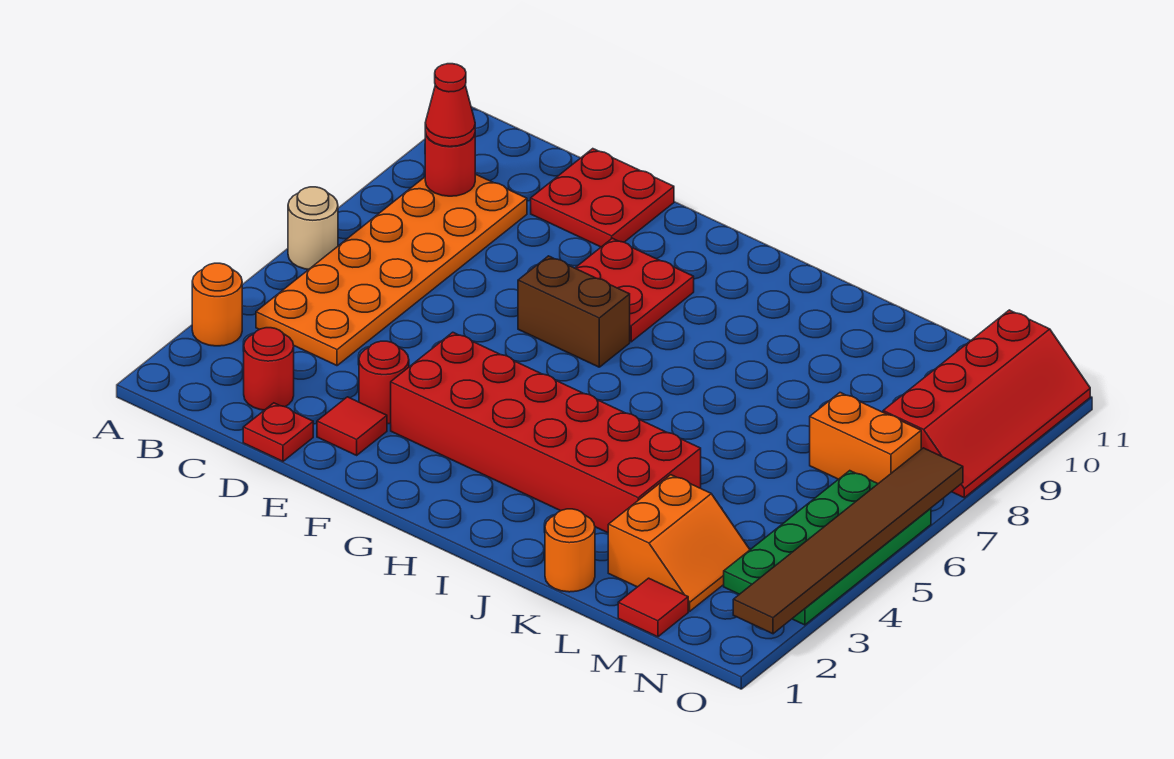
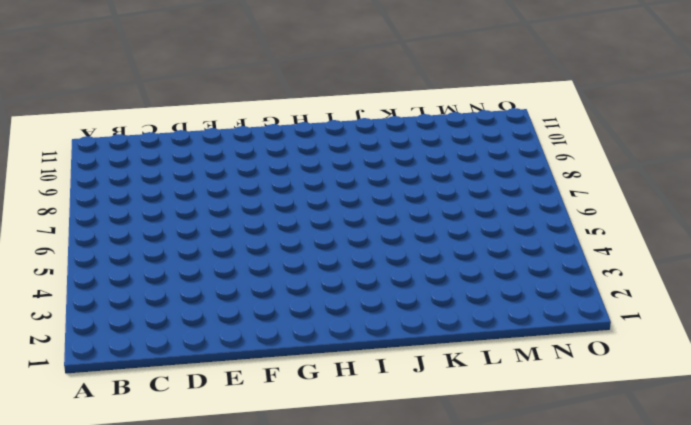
none -> orange round brick A3 level 1
none -> tan round brick A6 level 1
none -> orange plate B4:C9 level 1

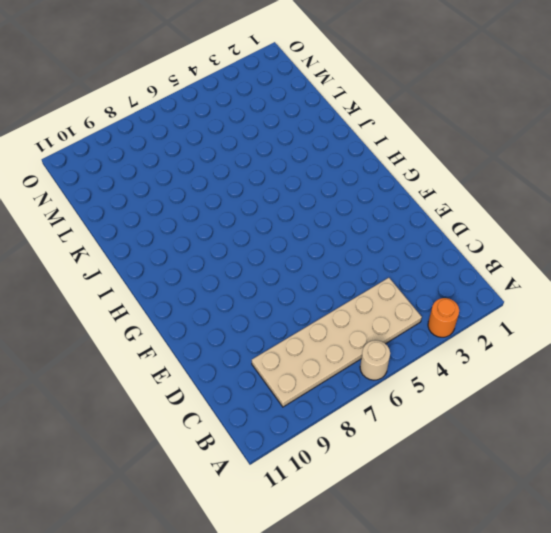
tan plate B4:C9 level 1 -> orange plate B4:C9 level 1
none -> red round brick C2 level 1
none -> red plate D1 level 1
none -> red plate D10:E11 level 1

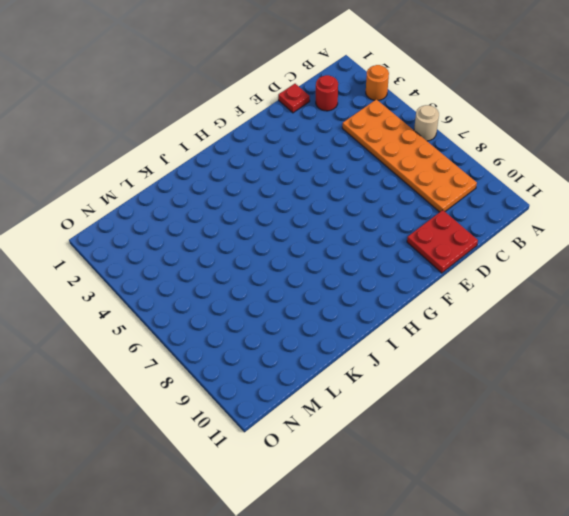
none -> red tile E2 level 1
none -> red round brick E3 level 1
none -> red brick F3:K4 level 1

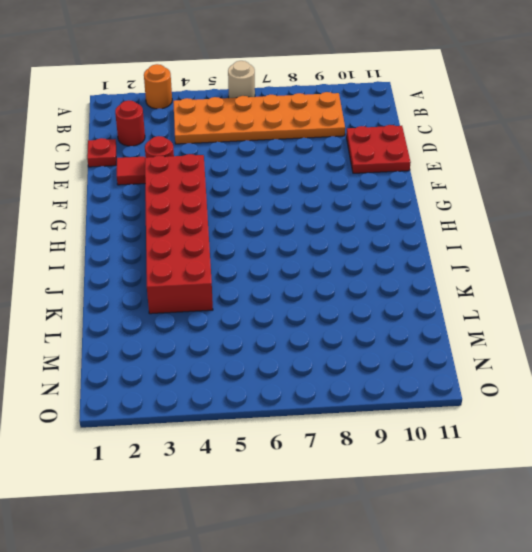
none -> brown brick F7:G7 level 1
none -> red plate F8:G9 level 1
none -> orange round brick K1 level 1

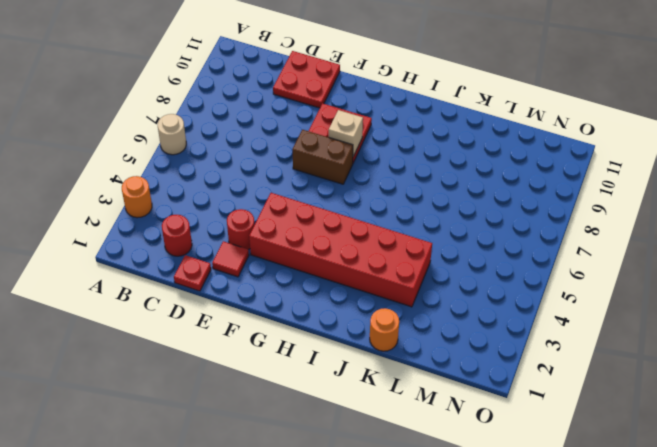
tan brick G8 level 2 -> none
none -> orange plate B4:C9 level 1
none -> orange slope L2:M3 level 1 top L
none -> red tile M1 level 1

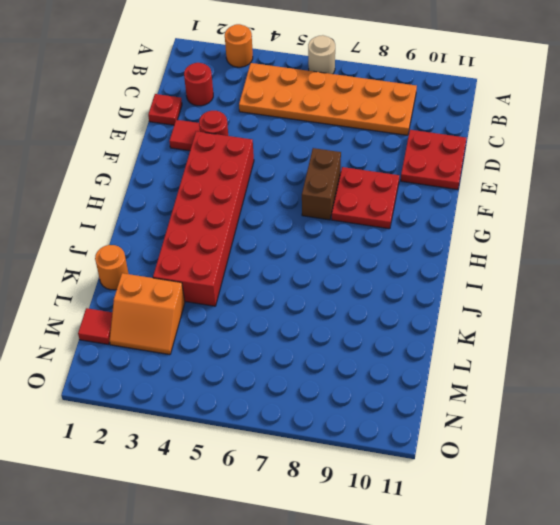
none -> orange brick M7:N7 level 1
none -> green plate N3:O6 level 1
none -> red slope N8:O11 level 1 top N

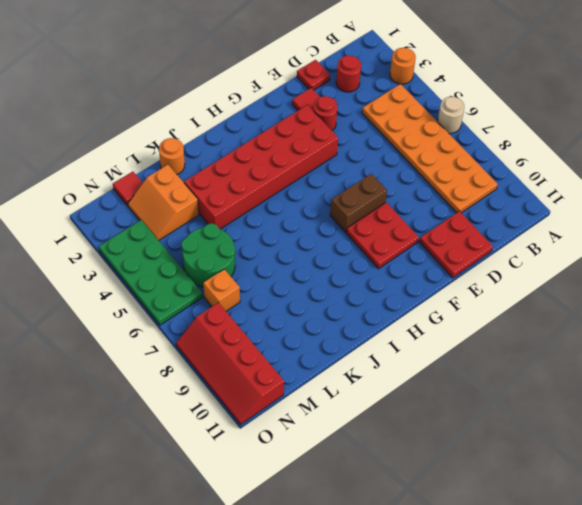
green round brick L5:M6 level 1 -> none
orange brick M7 level 1 -> orange brick M7:N7 level 1
none -> red round brick B9 level 2
none -> brown tile O2:O7 level 2
none -> red cone B9 level 3

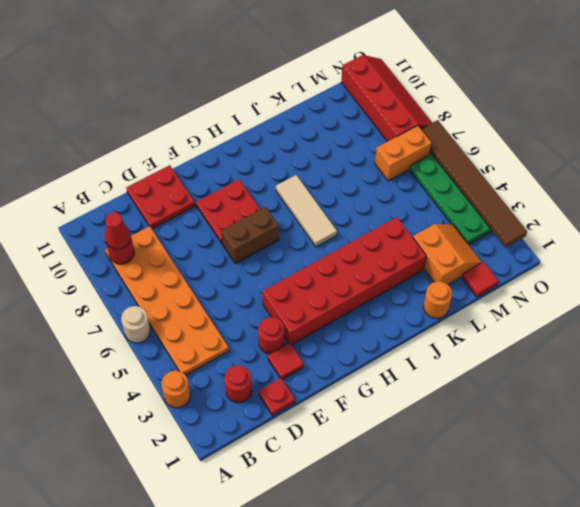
tan tile I6:I8 level 1 -> none

